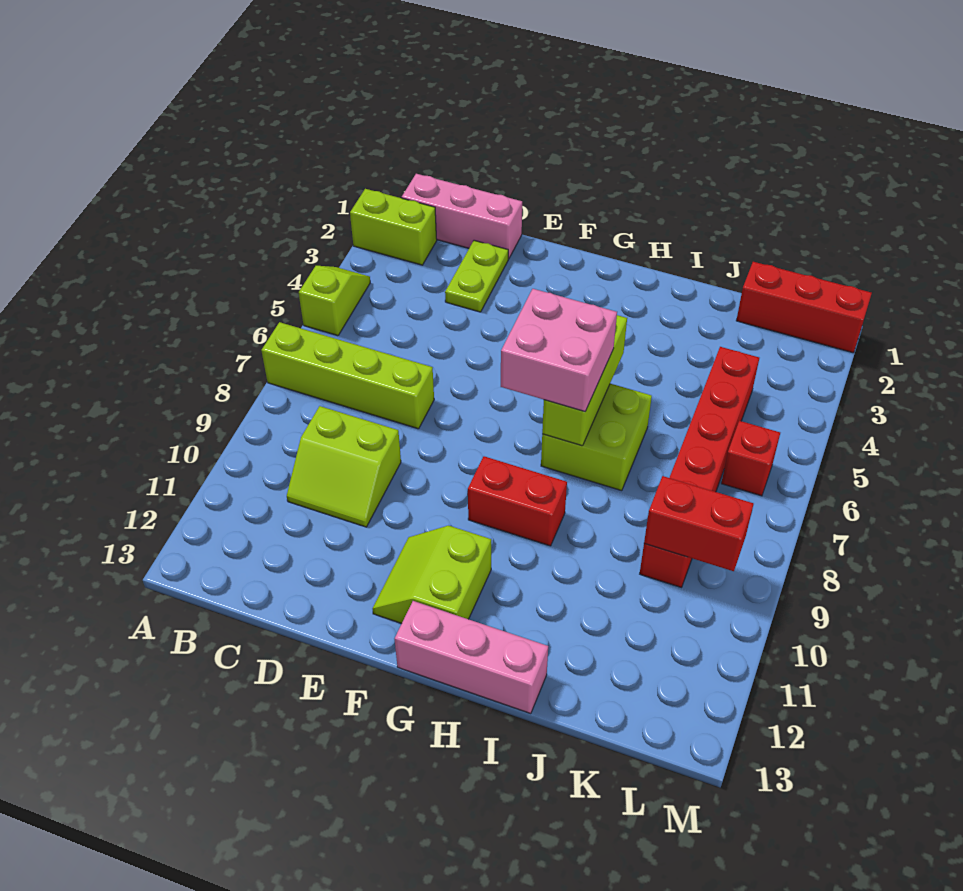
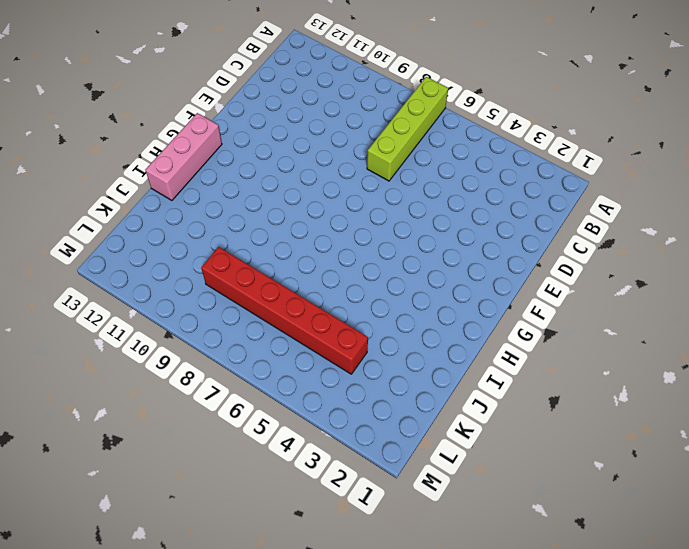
none -> lime brick A2:B2 level 1
none -> lime slope A4:A5 level 1 top 5
none -> pink brick B1:D1 level 1

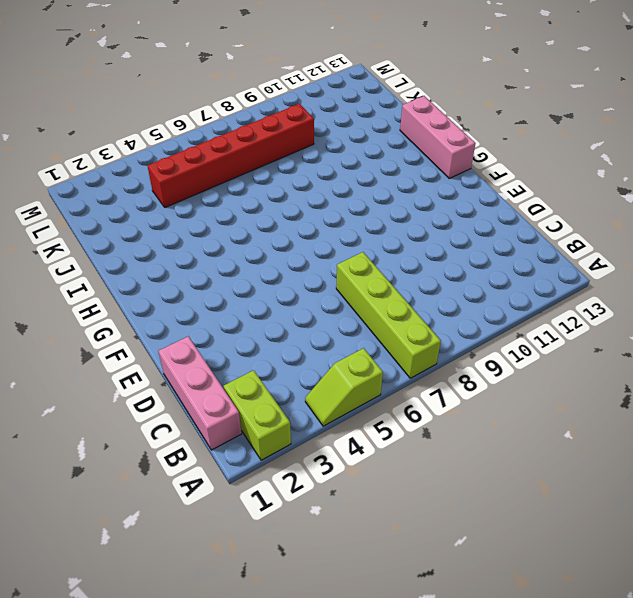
none -> lime slope C9:D10 level 1 top 9
none -> lime plate D2:D3 level 1
none -> lime slope F11:G12 level 1 top G

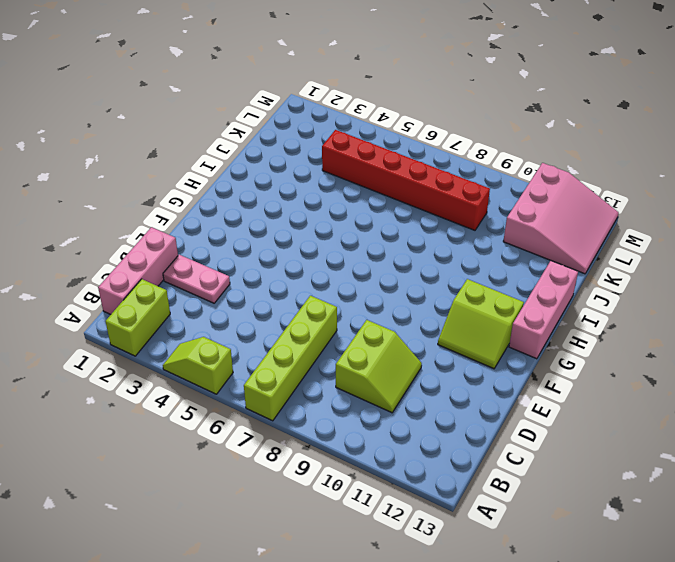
pink plate D2:D3 level 1 -> lime plate D2:D3 level 1
pink slope K11:M13 level 1 top 11 -> none
none -> red brick G9:H9 level 1
none -> lime brick H6:I7 level 1
none -> red brick K1:M1 level 1

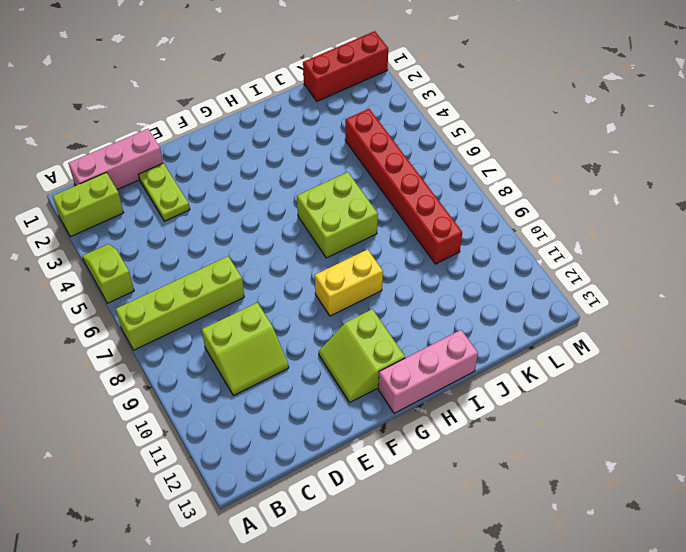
yellow brick G9:H9 level 1 -> red brick G9:H9 level 1
none -> red brick L6 level 1
none -> lime brick H5:H7 level 2
none -> red brick K9:L9 level 2

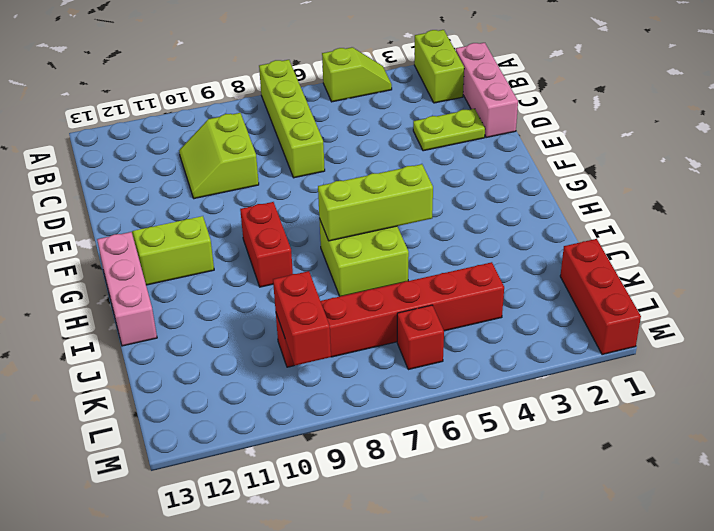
none -> pink brick G6:H7 level 3

